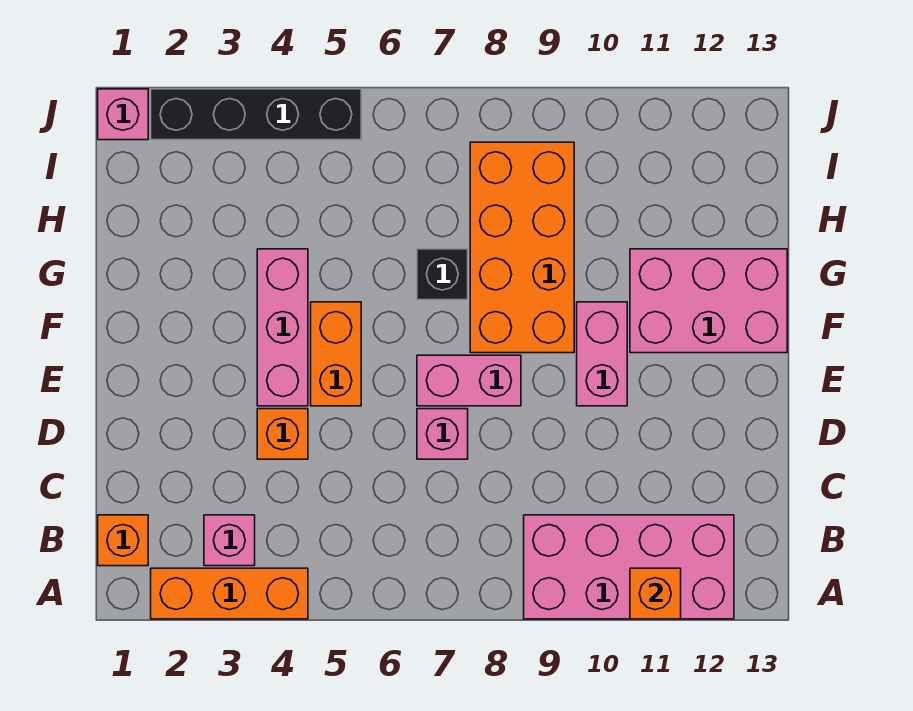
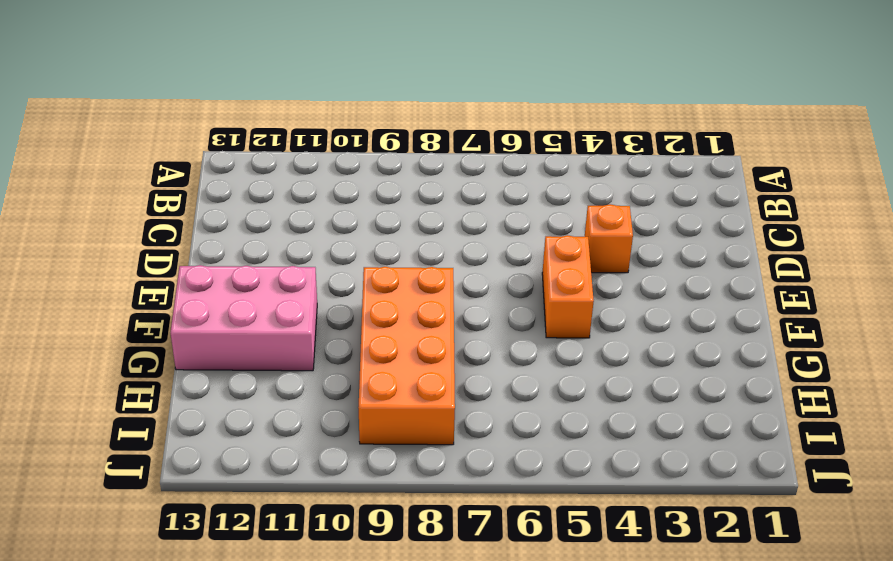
none -> orange brick A2:A4 level 1
none -> pink brick A9:B12 level 1
none -> orange brick B1 level 1

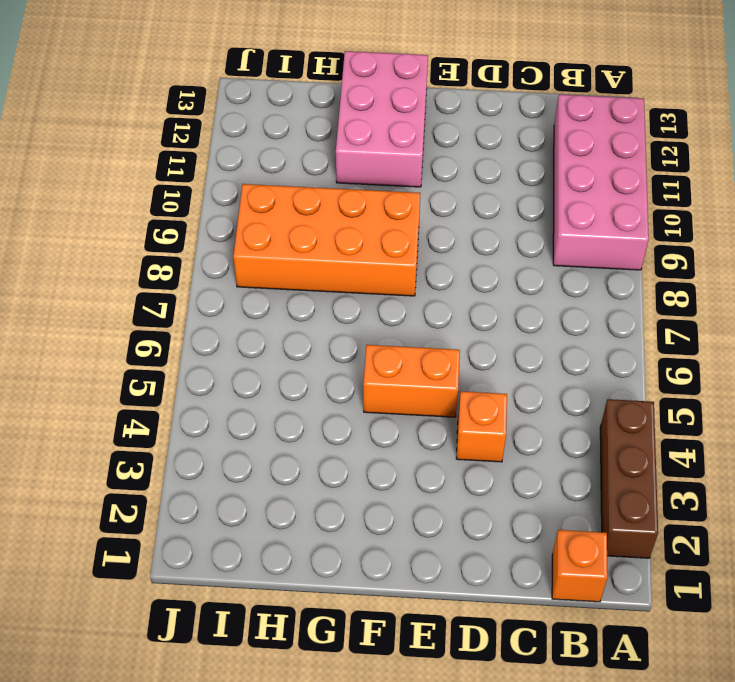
brown brick A2:A4 level 1 -> orange brick A2:A4 level 1
none -> pink brick B3 level 1
none -> pink brick D7 level 1
none -> pink brick E4:G4 level 1

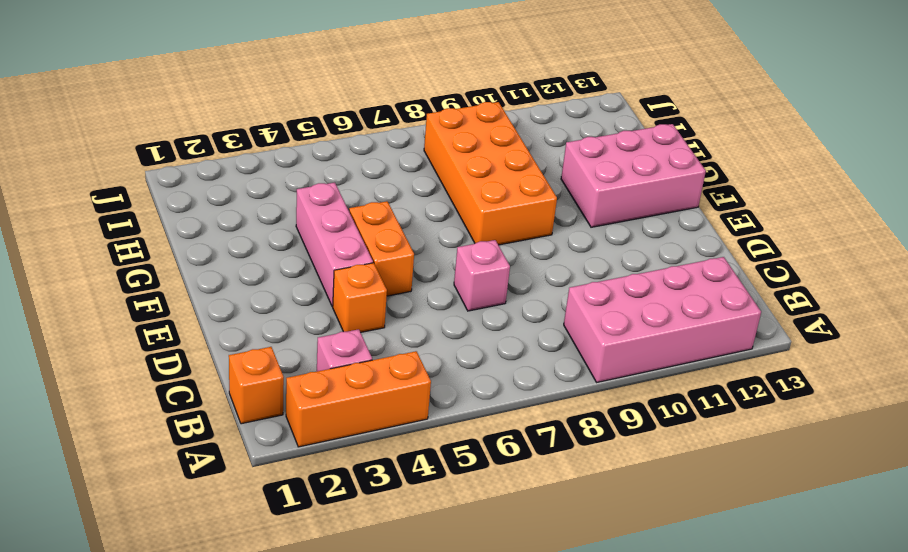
none -> pink brick E7:E8 level 1
none -> pink brick E10:F10 level 1
none -> black brick G7 level 1

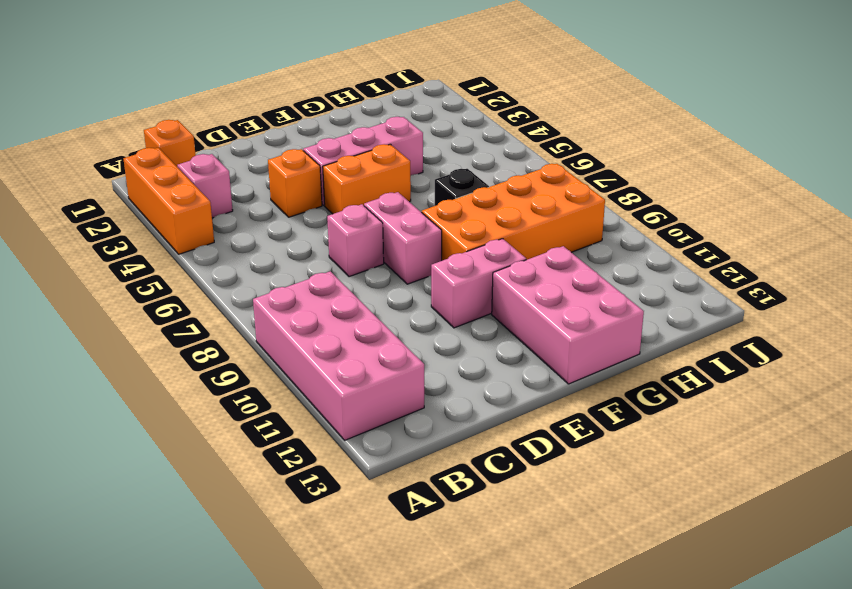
none -> pink brick J1 level 1
none -> black brick J2:J5 level 1
none -> orange brick A11 level 2

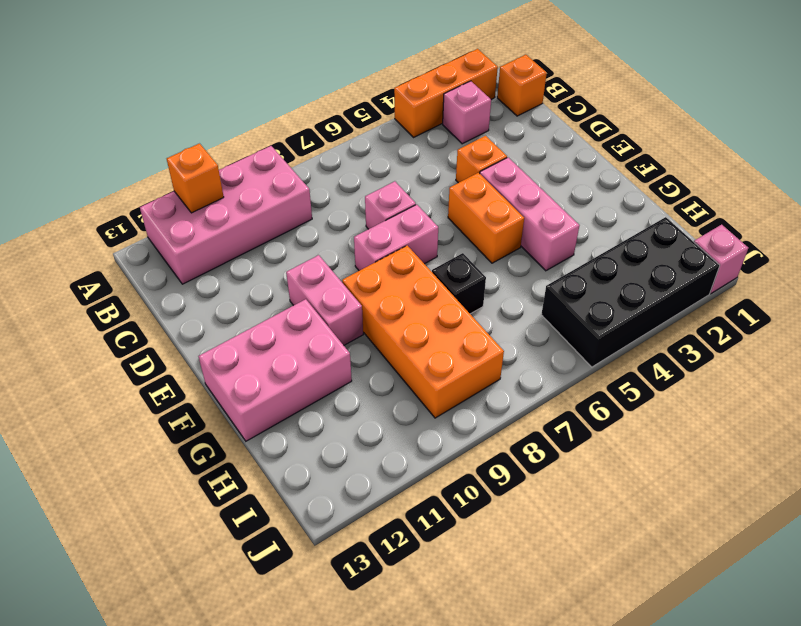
black brick I2:J5 level 1 -> black brick J2:J5 level 1

